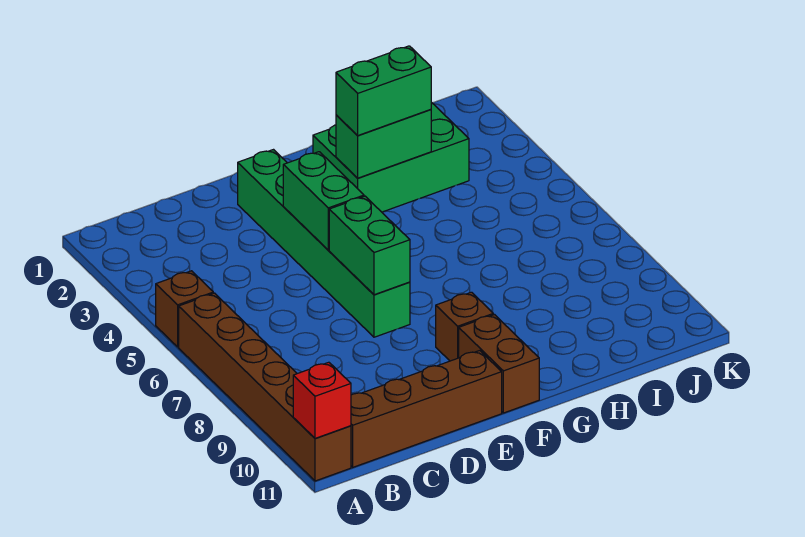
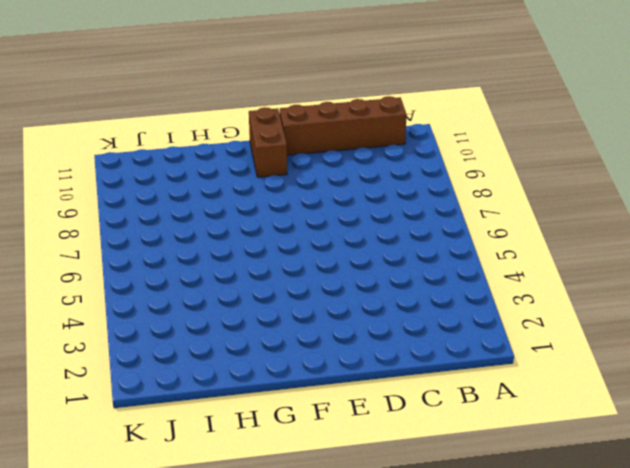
none -> brown brick A5 level 1
none -> brown brick A6:A11 level 1
none -> green brick E2:E7 level 1

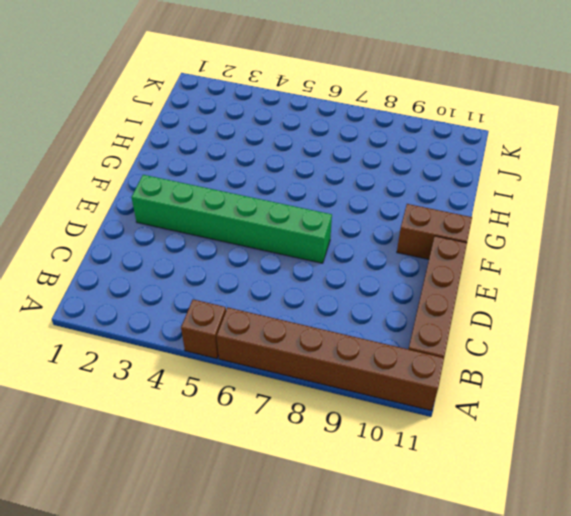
none -> brown brick F9 level 1
none -> green brick G2:I3 level 1
none -> red brick A11 level 2

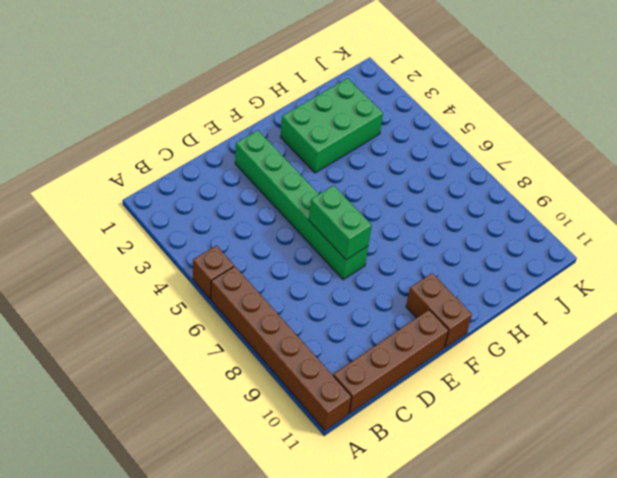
none -> brown brick F9 level 1
none -> red brick A11 level 2
none -> green brick E4:E5 level 2

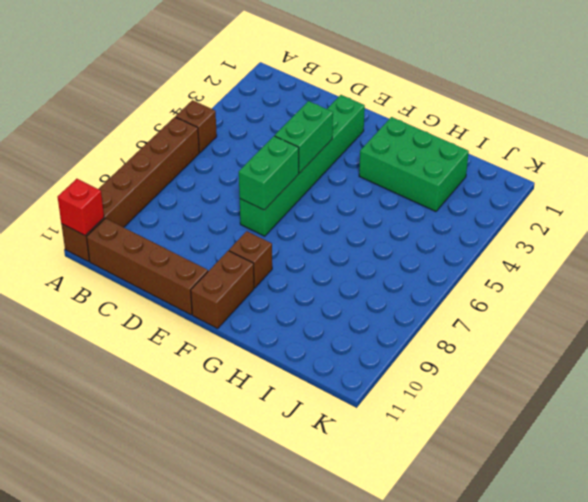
none -> green brick G3:H3 level 2
none -> green brick G3:H3 level 3

